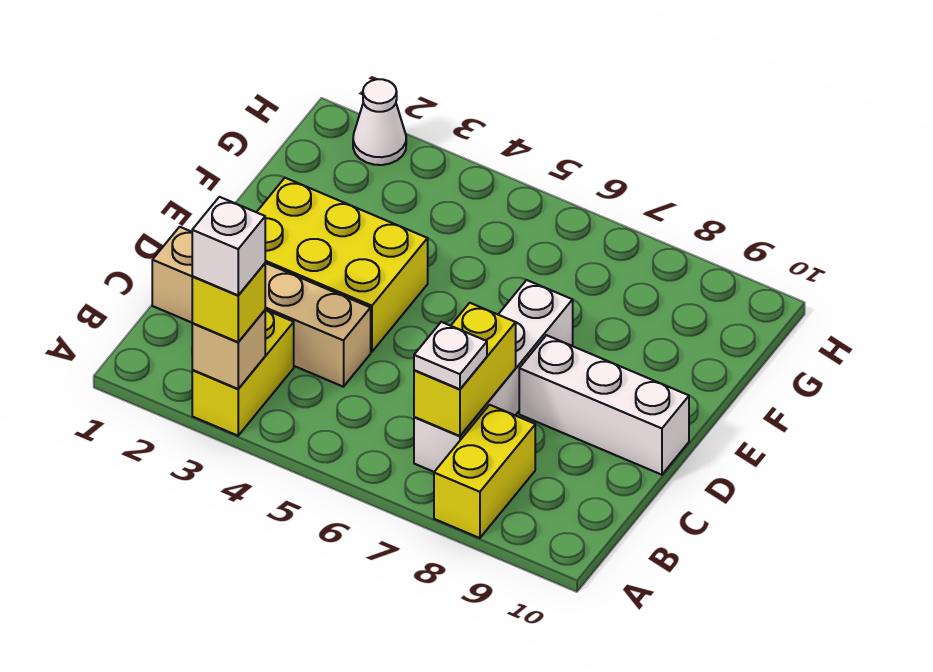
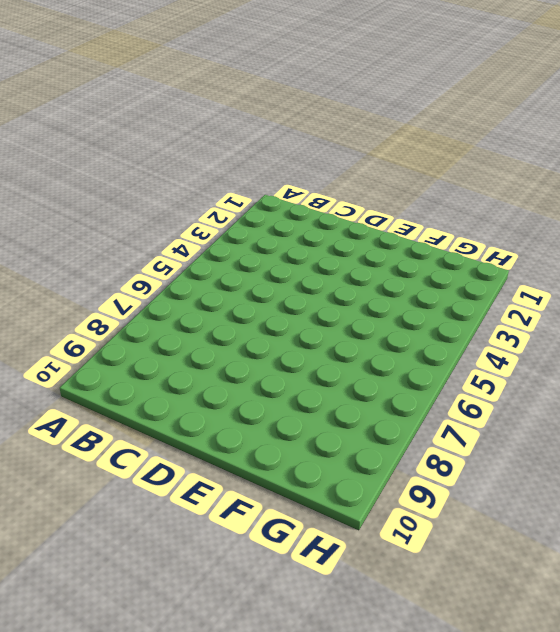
none -> yellow brick A3:B3 level 1
none -> yellow brick A8:B8 level 1
none -> white brick B7:E7 level 1

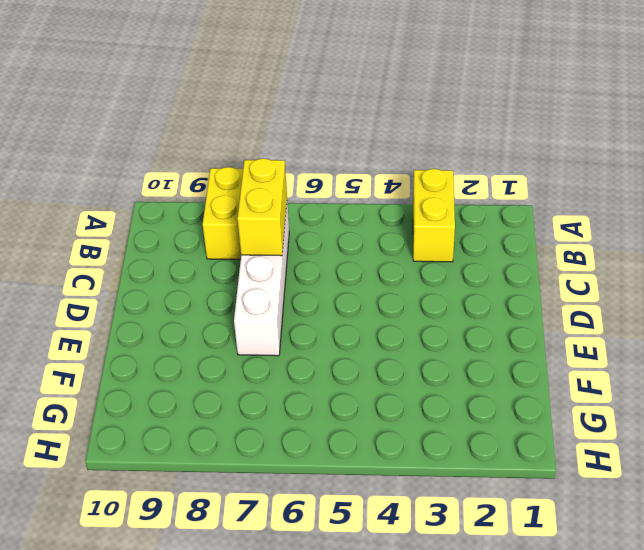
none -> tan brick C1:C4 level 1
none -> yellow brick D2:E4 level 1
none -> white brick D8:D10 level 1

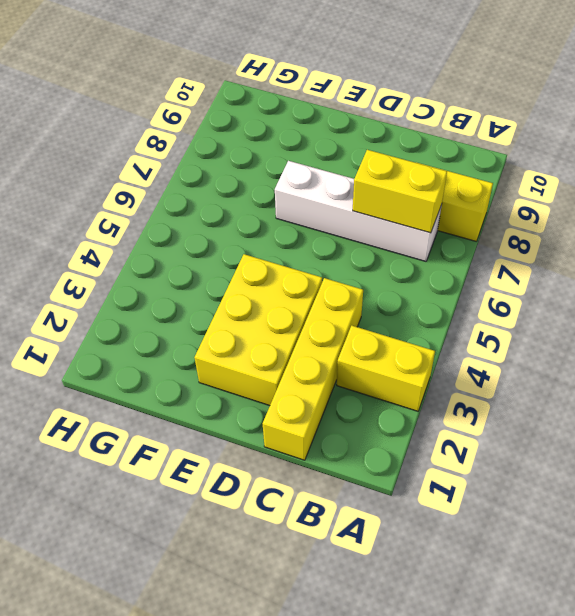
yellow brick C1:C4 level 1 -> tan brick C1:C4 level 1
none -> white brick D8:D10 level 1
none -> white cone H2 level 1
none -> tan brick A3 level 2

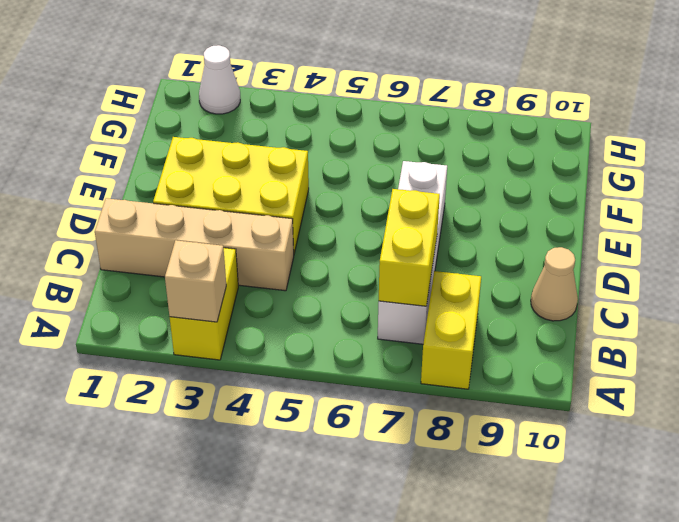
tan cone C10 level 1 -> none
none -> white brick D8:D10 level 1
none -> yellow brick A3 level 3
none -> white plate B7 level 3

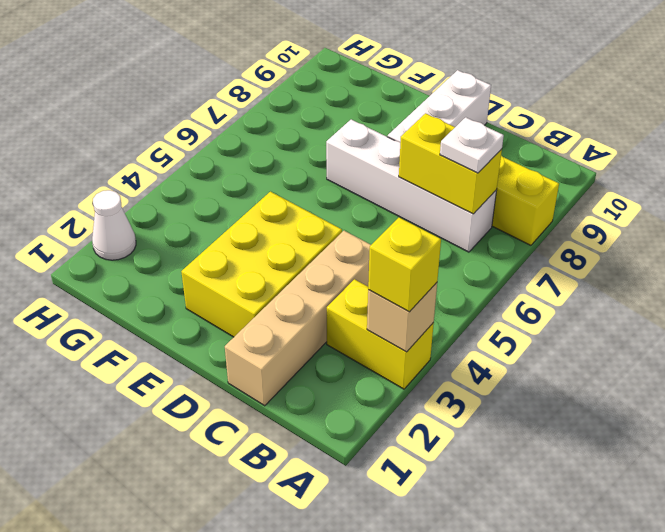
none -> white brick A3 level 4

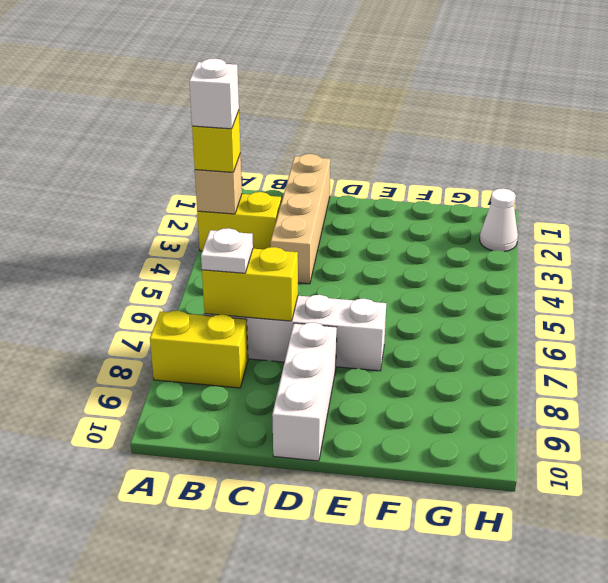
none -> yellow brick D2:E4 level 1

